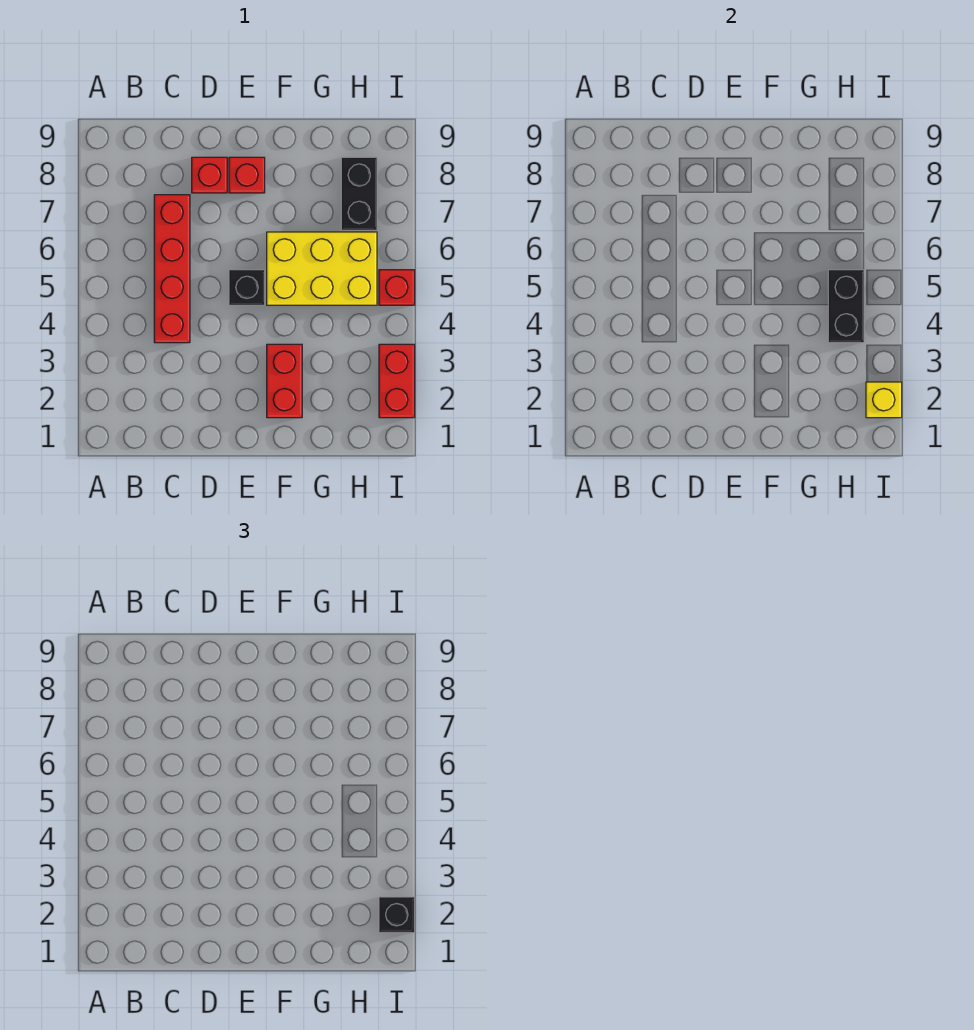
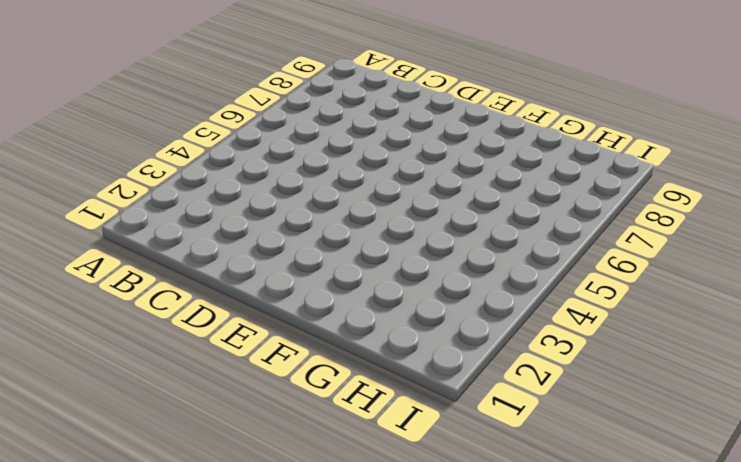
none -> red brick C4:C7 level 1
none -> red brick D8 level 1
none -> black brick E5 level 1

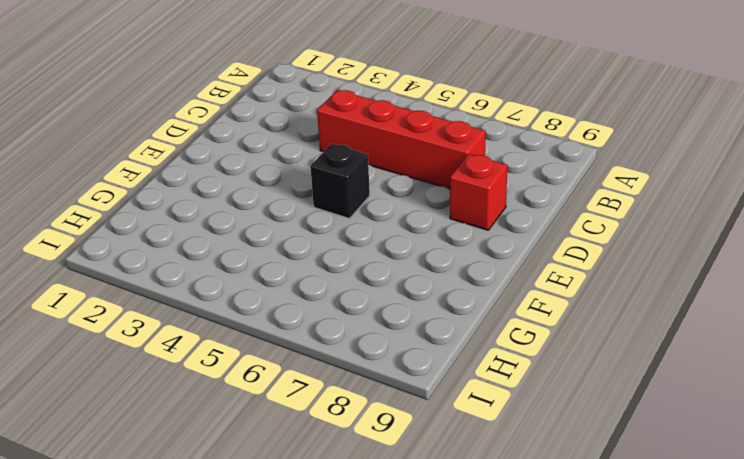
none -> red brick E8 level 1
none -> red brick F2:F3 level 1
none -> yellow brick F5:H6 level 1

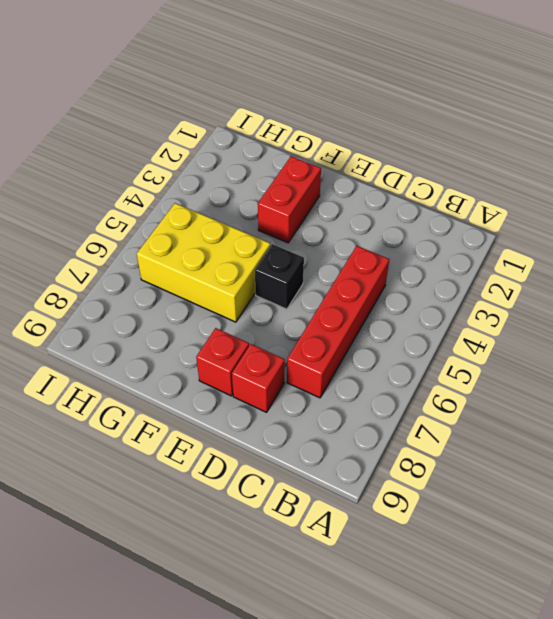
none -> black brick H7:H8 level 1
none -> red brick I2:I3 level 1
none -> red brick I5 level 1

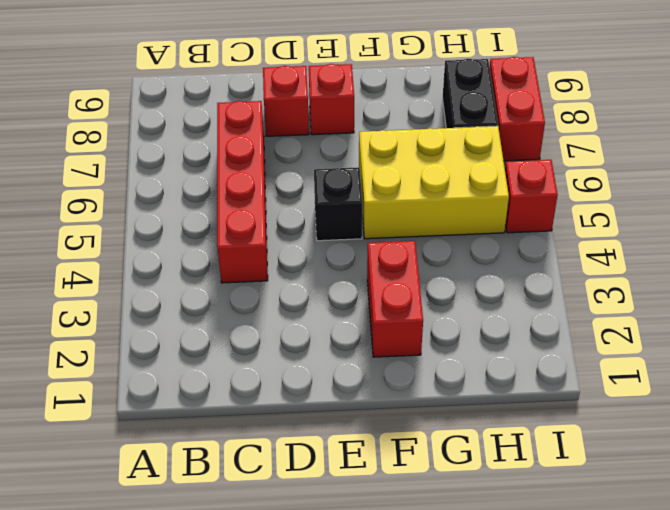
red brick I7:I8 level 1 -> red brick I2:I3 level 1
none -> black brick H4:H5 level 2
none -> yellow brick I2 level 2
none -> black brick I2 level 3

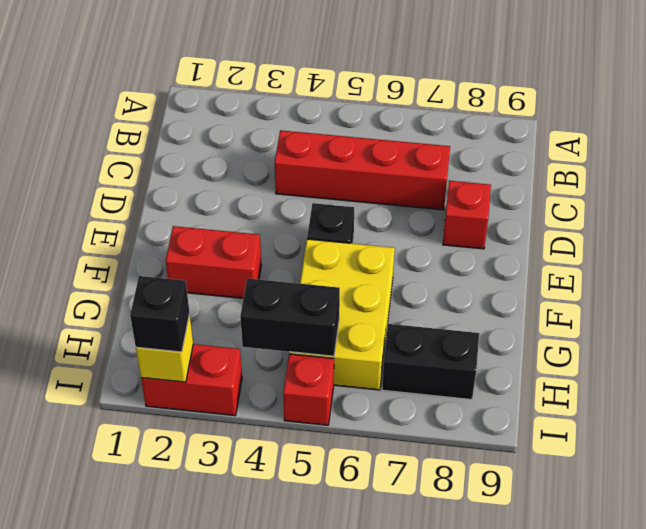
none -> red brick E8 level 1

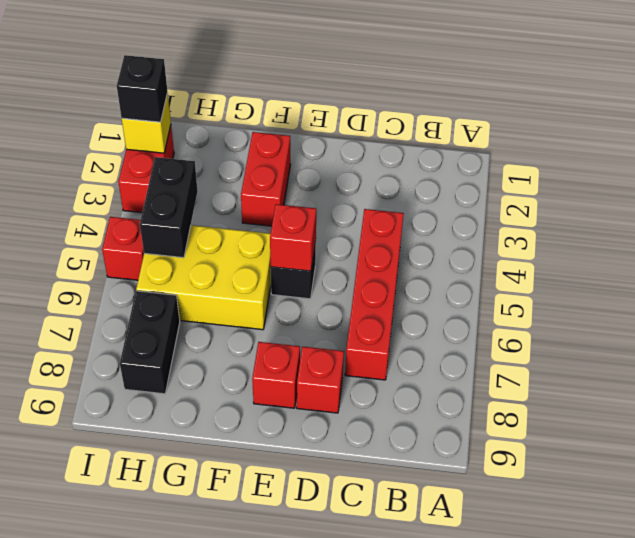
red brick E5 level 2 -> none

